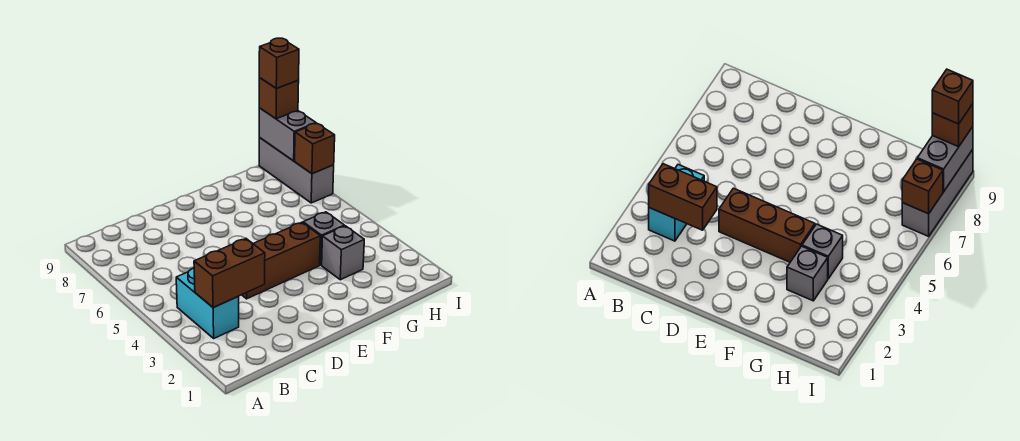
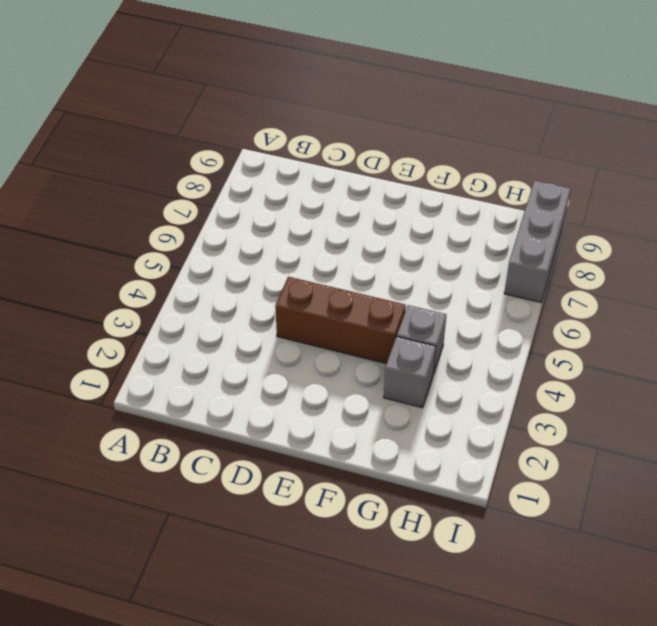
none -> cyan brick B3:B4 level 1
none -> brown brick B3:C3 level 2

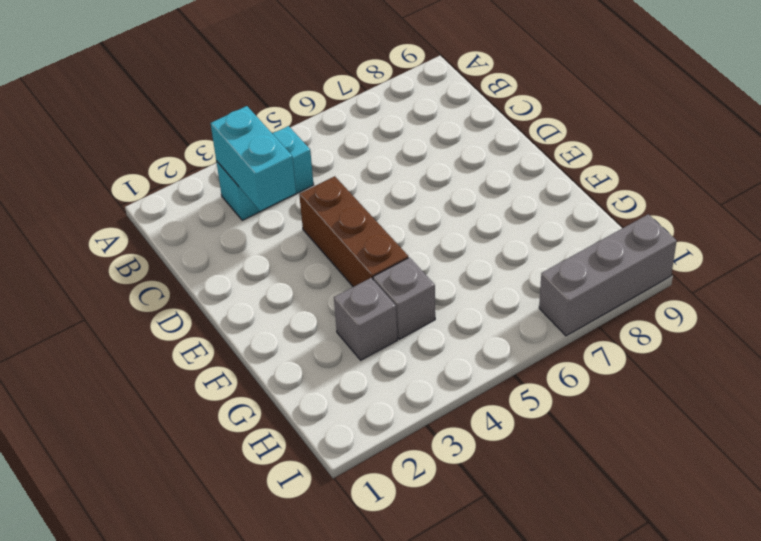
cyan brick B3:C3 level 2 -> brown brick B3:C3 level 2
none -> brown brick I7 level 2
none -> grey brick I8:I9 level 2

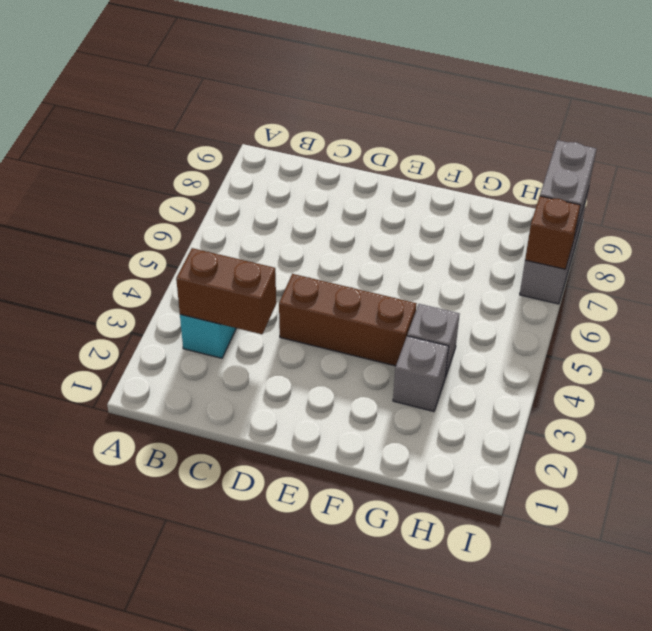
none -> brown brick I9 level 3
none -> brown brick I9 level 4

